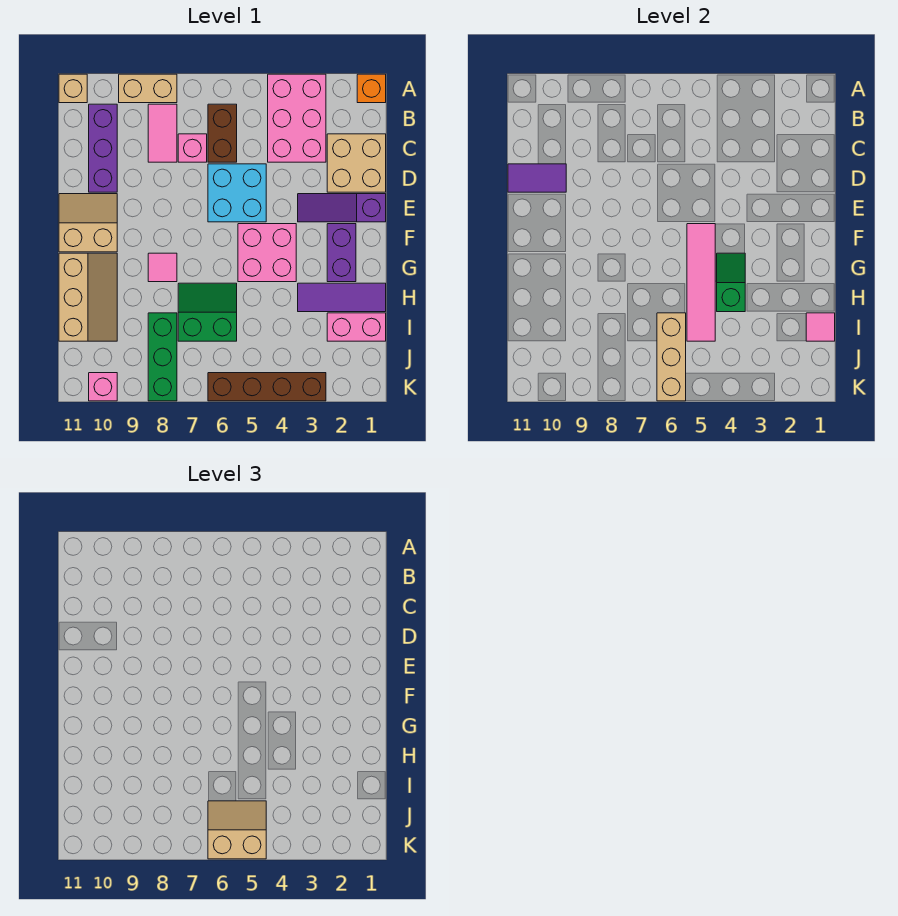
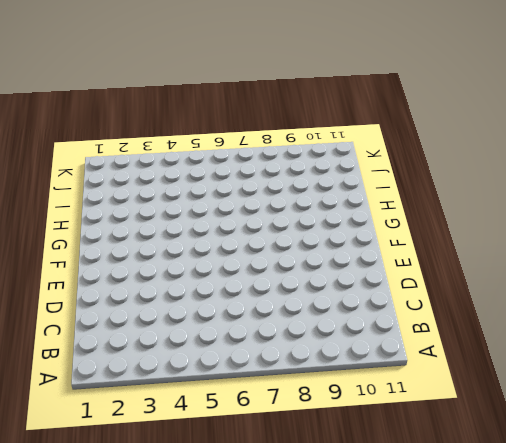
none -> orange brick A1 level 1
none -> pink brick A3:C4 level 1
none -> tan brick A8:A9 level 1

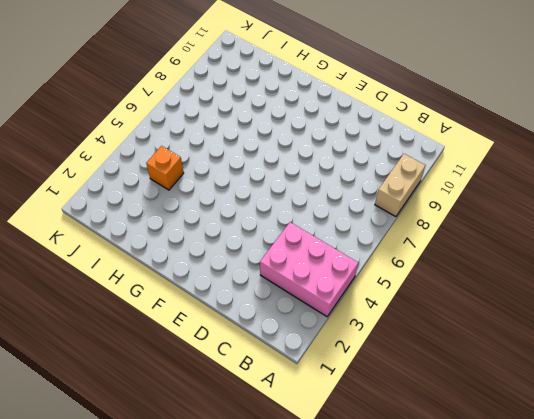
orange brick I4 level 1 -> orange brick A1 level 1
none -> tan brick A11 level 1
none -> brown brick B6:C6 level 1
none -> pink tile B8:C8 level 1

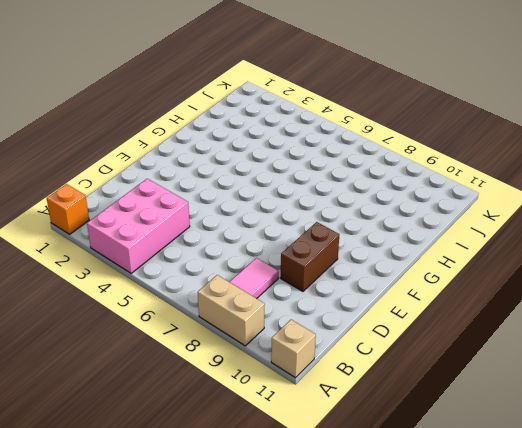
brown brick D9:E9 level 1 -> brown brick B6:C6 level 1
none -> purple brick B10:D10 level 1
none -> tan brick C1:D2 level 1
none -> pink brick C7 level 1

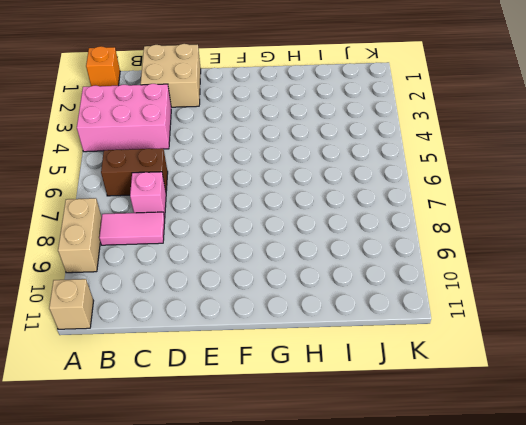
none -> purple brick B10:D10 level 1
none -> cyan brick D5:E6 level 1
none -> purple slope E1:E3 level 1 top 1

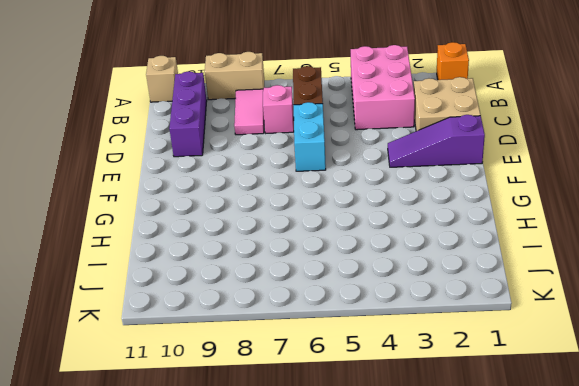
cyan brick D6:E6 level 1 -> cyan brick D5:E6 level 1
none -> tan slope E10:F11 level 1 top F
none -> purple brick F2:G2 level 1
none -> pink brick F4:G5 level 1

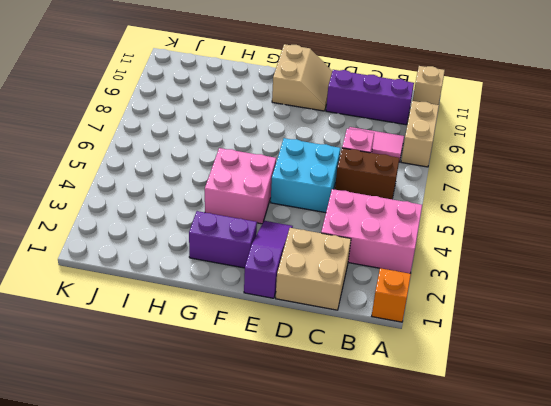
none -> pink tile G8 level 1
none -> tan slope G10:I11 level 1 top 11
none -> purple tile H1:H3 level 1

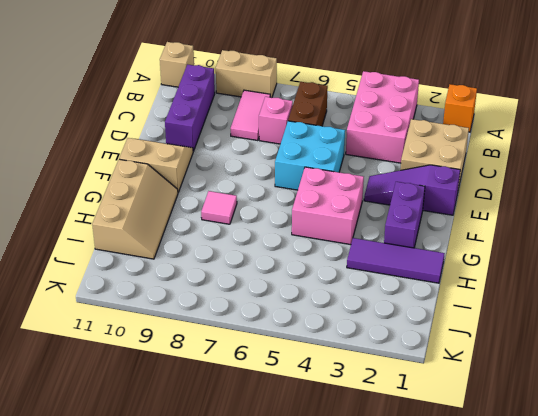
none -> green slope H6:I7 level 1 top I
none -> pink brick I1:I2 level 1
none -> green brick I8:K8 level 1

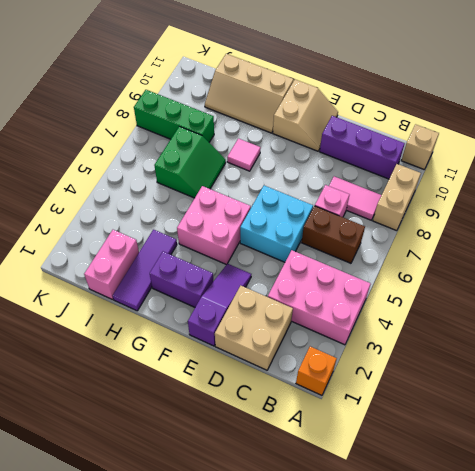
none -> brown brick K3:K6 level 1
none -> pink brick K10 level 1
none -> purple tile D10:D11 level 2

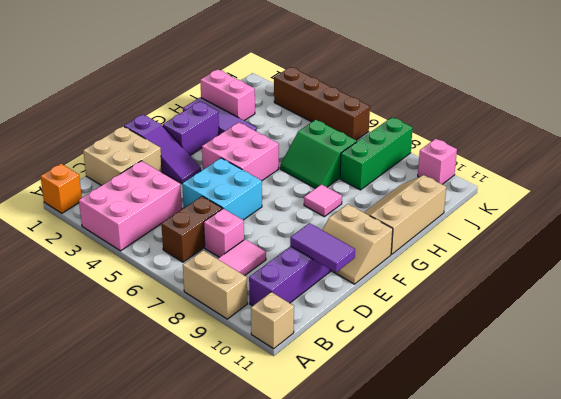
none -> pink tile F5:I5 level 2
none -> green slope G4:H4 level 2 top H
none -> pink tile I1 level 2

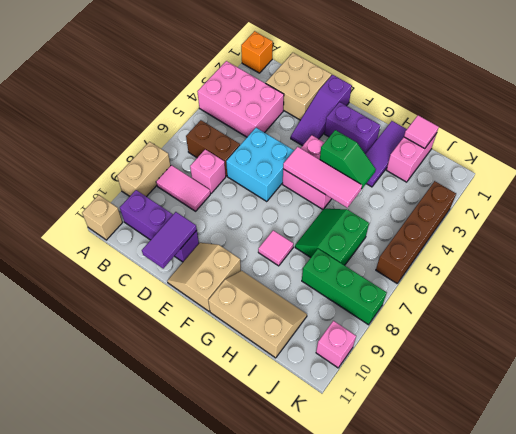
pink tile F5:H5 level 2 -> pink tile F5:I5 level 2
green slope G4:H4 level 2 top G -> green slope G4:H4 level 2 top H
none -> tan brick I6:K6 level 2
none -> tan slope J5:K6 level 3 top K

